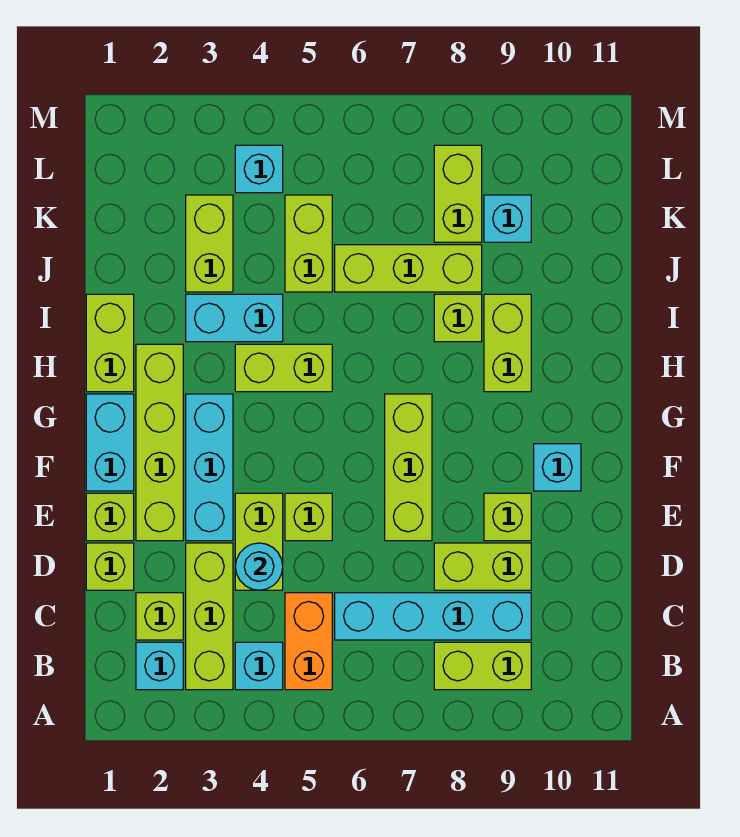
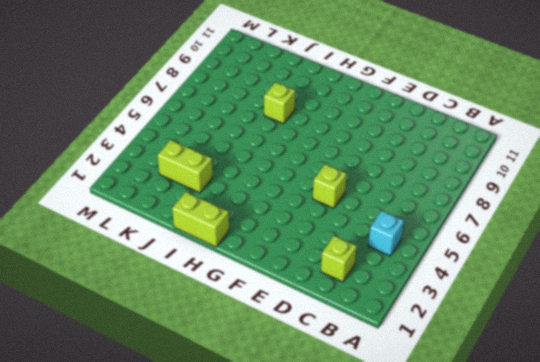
none -> cyan brick B2 level 1
none -> lime brick B3:D3 level 1
none -> orange brick B5:C5 level 1
none -> lime brick B8:B9 level 1

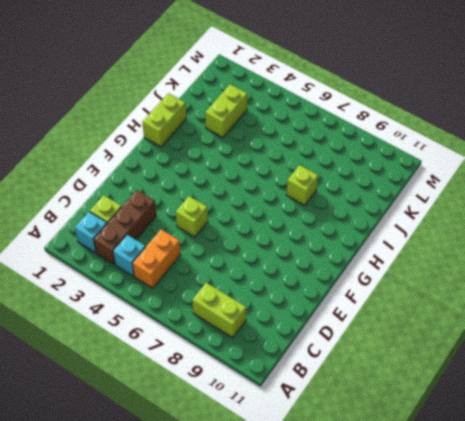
brown brick B3:D3 level 1 -> lime brick B3:D3 level 1
none -> cyan brick C6:C9 level 1
none -> lime brick D1 level 1
none -> lime brick D4:E4 level 1
none -> lime brick D8:D9 level 1

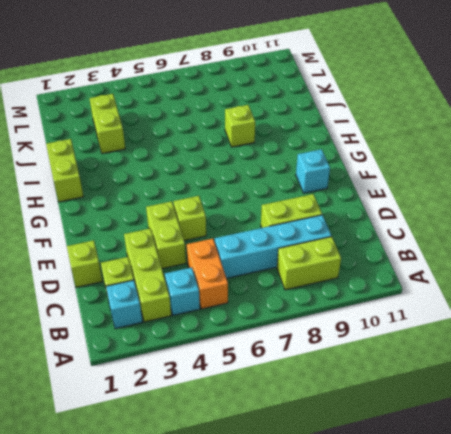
none -> lime brick E1 level 1
none -> lime brick E2:H2 level 1
none -> cyan brick E3:G3 level 1
none -> lime brick E7:G7 level 1

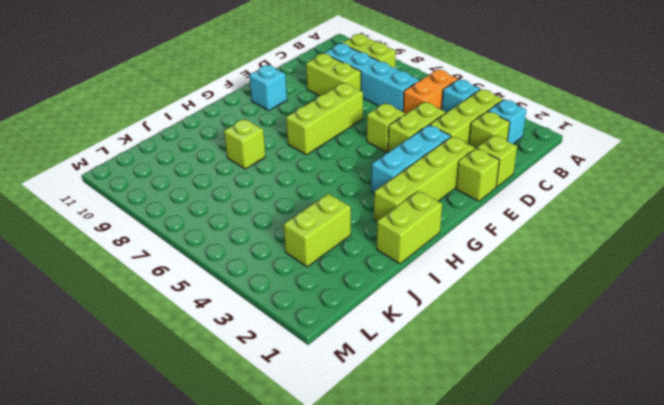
none -> lime brick E9 level 1
none -> cyan brick F1:G1 level 1
none -> lime brick H4:H5 level 1
none -> lime brick H9:I9 level 1

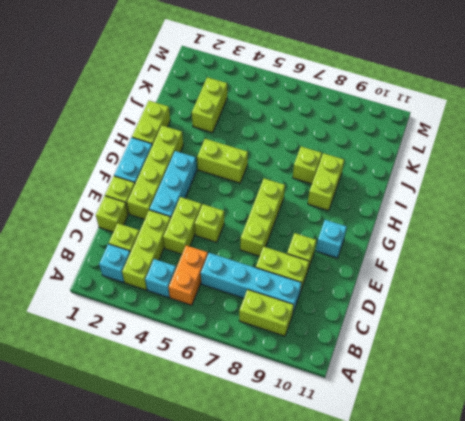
none -> cyan brick I3:I4 level 1
none -> lime brick J5:K5 level 1
none -> lime brick J6:J8 level 1
none -> lime brick K8:L8 level 1

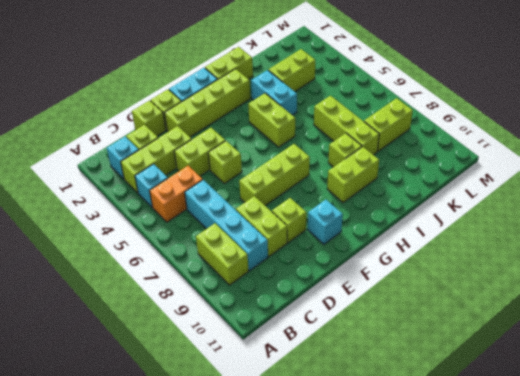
none -> cyan brick E3:G3 level 1
none -> lime brick J5:K5 level 1
none -> cyan brick K9 level 1
none -> cyan brick L4 level 1

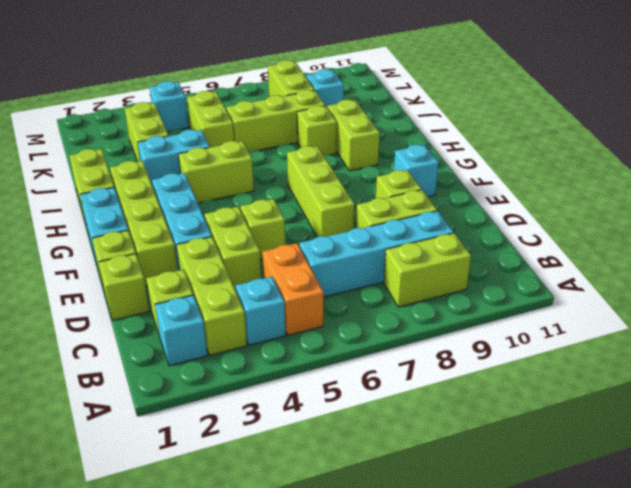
none -> cyan round brick D4 level 2

